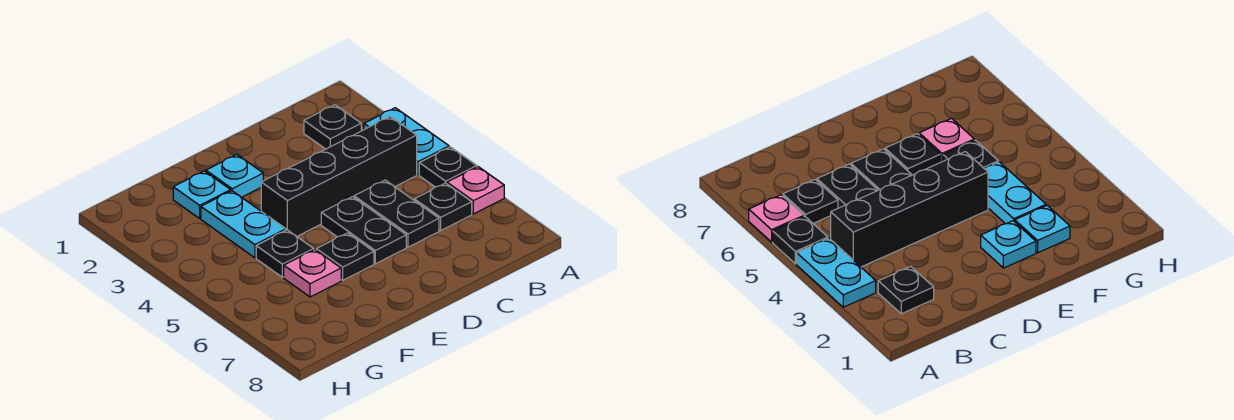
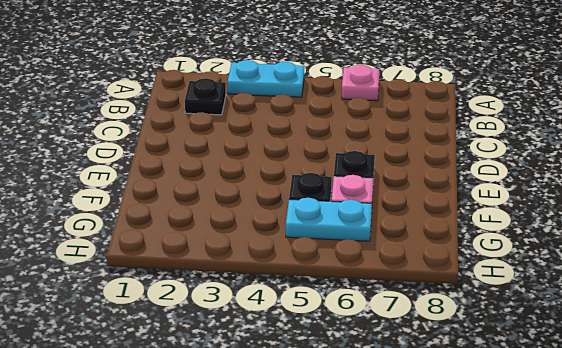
cyan plate G5:G6 level 1 -> cyan plate F3:F4 level 1
none -> black plate A5 level 1
none -> black brick B4:E4 level 1
none -> black plate B6 level 1

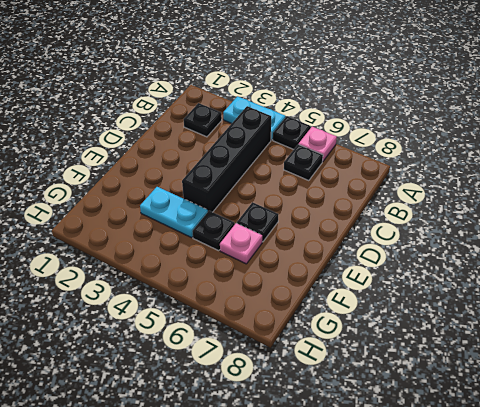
none -> black plate C5:C6 level 1
none -> black plate D5:D6 level 1
none -> cyan plate E2 level 1

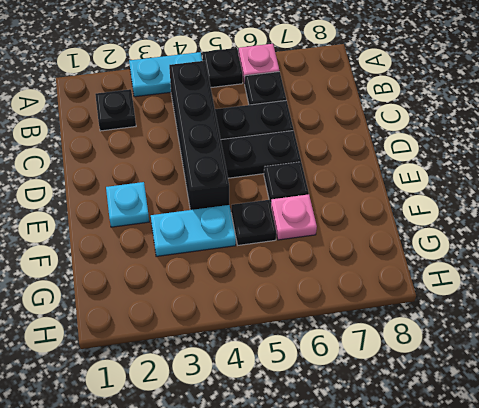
none -> cyan plate F2 level 1

